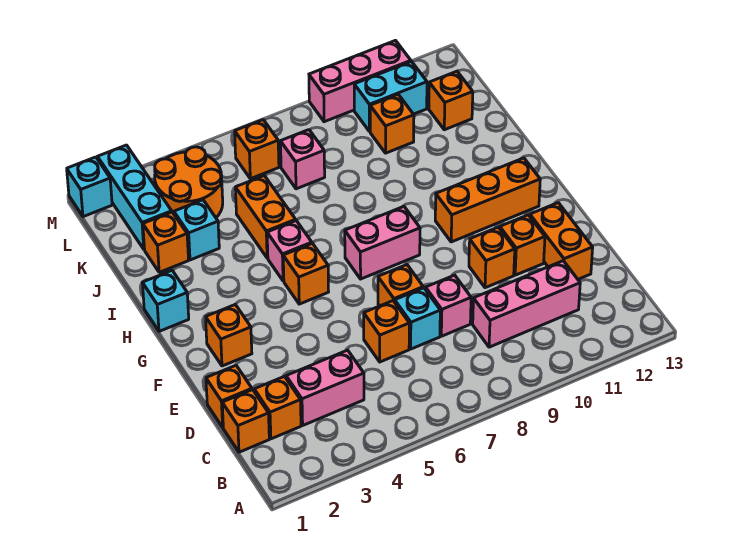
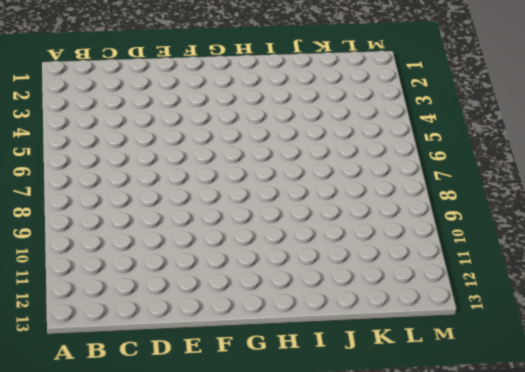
none -> orange brick C1 level 1
none -> orange brick C2 level 1
none -> pink brick C3:C4 level 1
none -> pink brick C9:C11 level 1

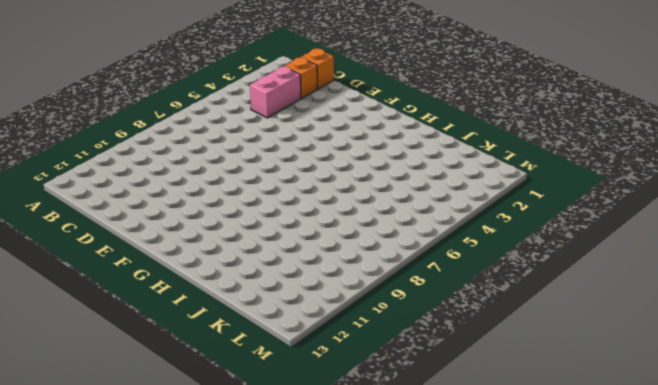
none -> pink brick C9:C11 level 1
none -> orange brick D1 level 1
none -> orange brick D6 level 1
none -> cyan brick D7 level 1

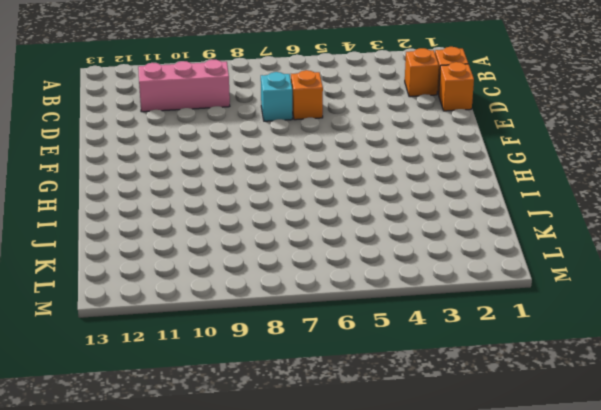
none -> pink brick C3:C4 level 1
none -> pink brick D8 level 1
none -> orange brick D12:E12 level 1
none -> orange brick E7 level 1

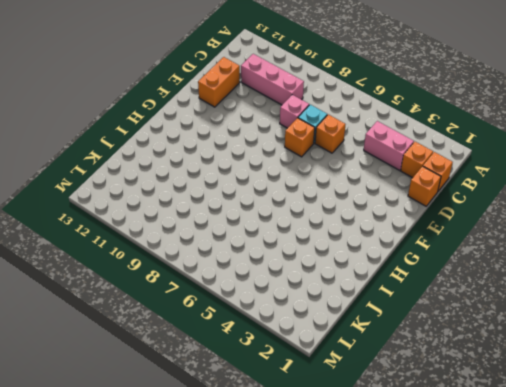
none -> orange brick E10 level 1
none -> orange brick E11 level 1
none -> orange brick F2 level 1
none -> orange brick G5 level 1

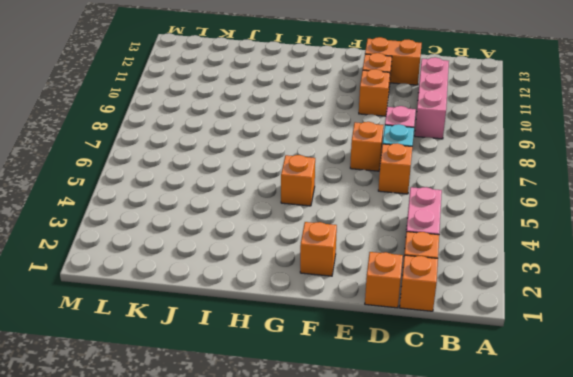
none -> pink brick G7:G8 level 1
none -> orange brick G10:G12 level 1
none -> cyan brick H1 level 1
none -> pink brick H5 level 1

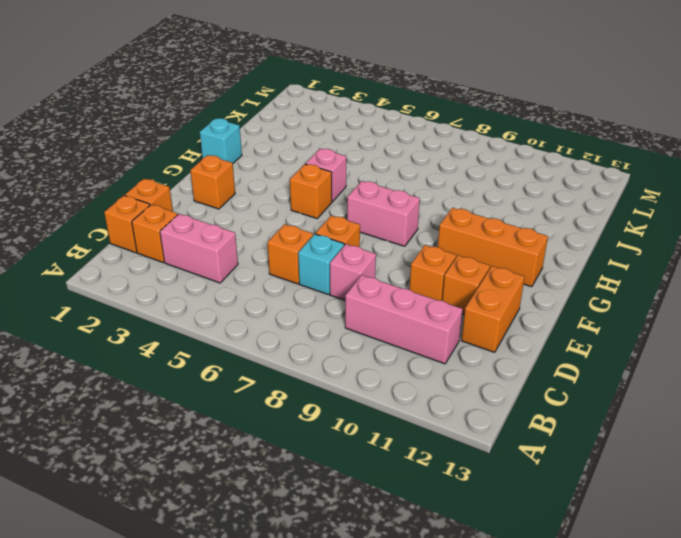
none -> orange brick I5:J5 level 1
none -> orange brick J2 level 1
none -> cyan brick J3 level 1
none -> cyan brick K2:M2 level 1

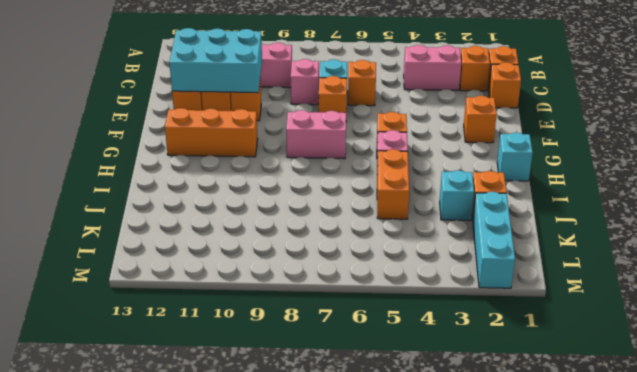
cyan brick D10:E12 level 2 -> none
none -> orange round brick K3:L4 level 1
none -> pink brick K7 level 1
none -> orange brick K10 level 1
none -> orange brick K12 level 1

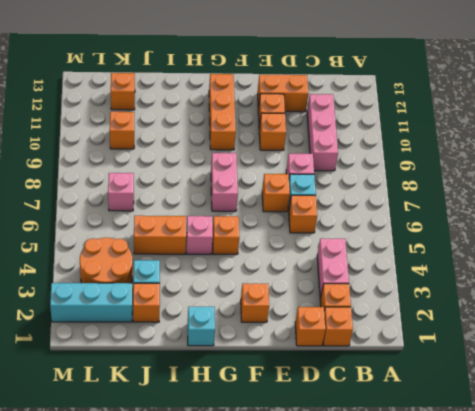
none -> orange brick L6 level 1
none -> cyan brick L10:L11 level 1
none -> cyan brick M1 level 1
none -> pink brick M9:M11 level 1

